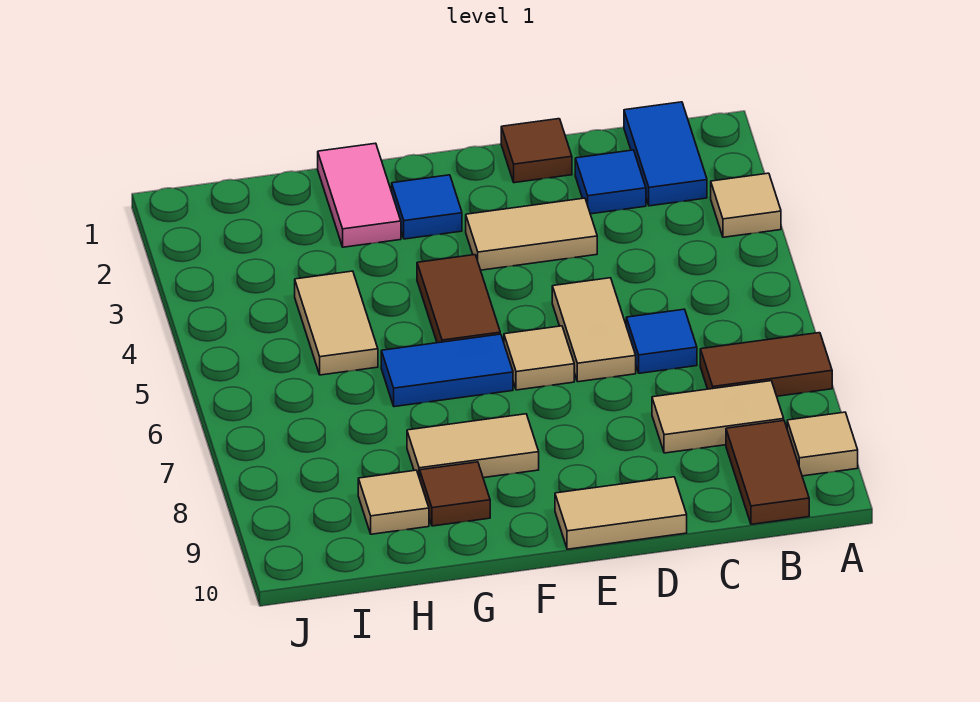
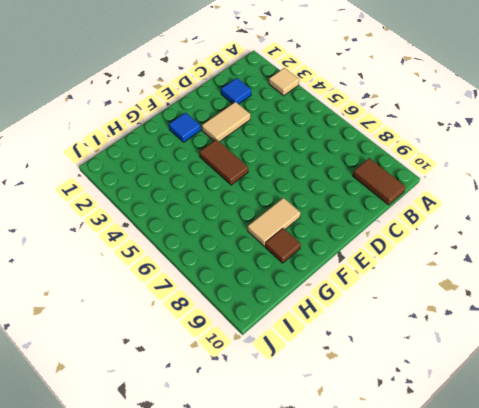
none -> brown tile A7:B7 level 1
none -> tan tile A9 level 1
none -> blue tile B1:B2 level 1

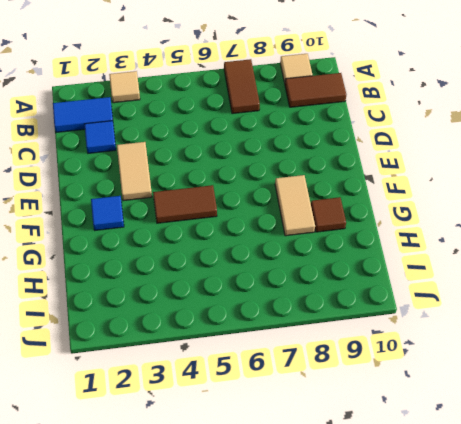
none -> tan tile B8:C8 level 1
none -> blue tile C6 level 1
none -> brown tile D1 level 1

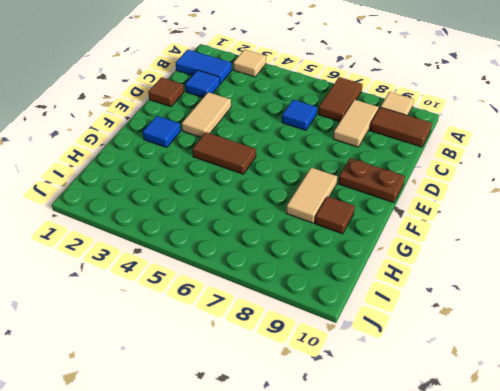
brown plate E9:E10 level 1 -> tan tile D10:E10 level 1
none -> tan tile D5:D6 level 1
none -> tan tile E6 level 1
none -> blue tile F6:G6 level 1

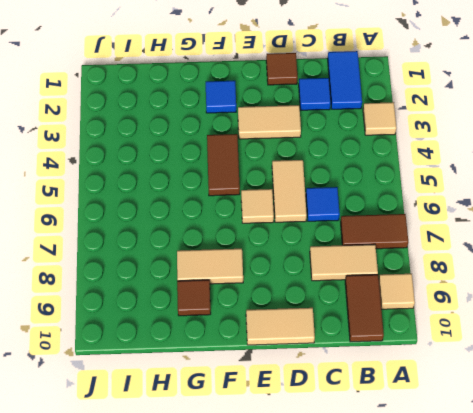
none -> blue tile F6:G6 level 1
none -> pink tile G1:G2 level 1
none -> tan tile H4:H5 level 1

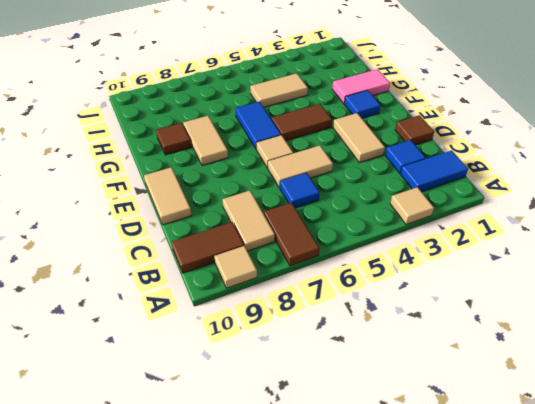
none -> tan tile H9 level 1

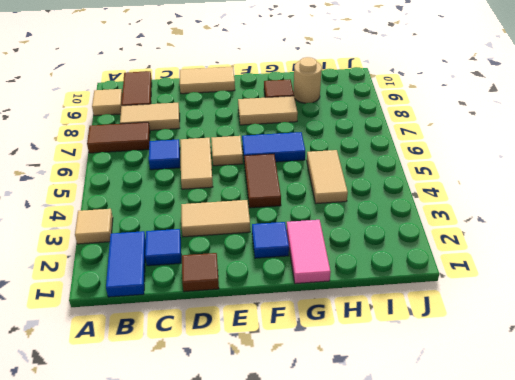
tan round brick H9 level 1 -> tan tile H9 level 1

